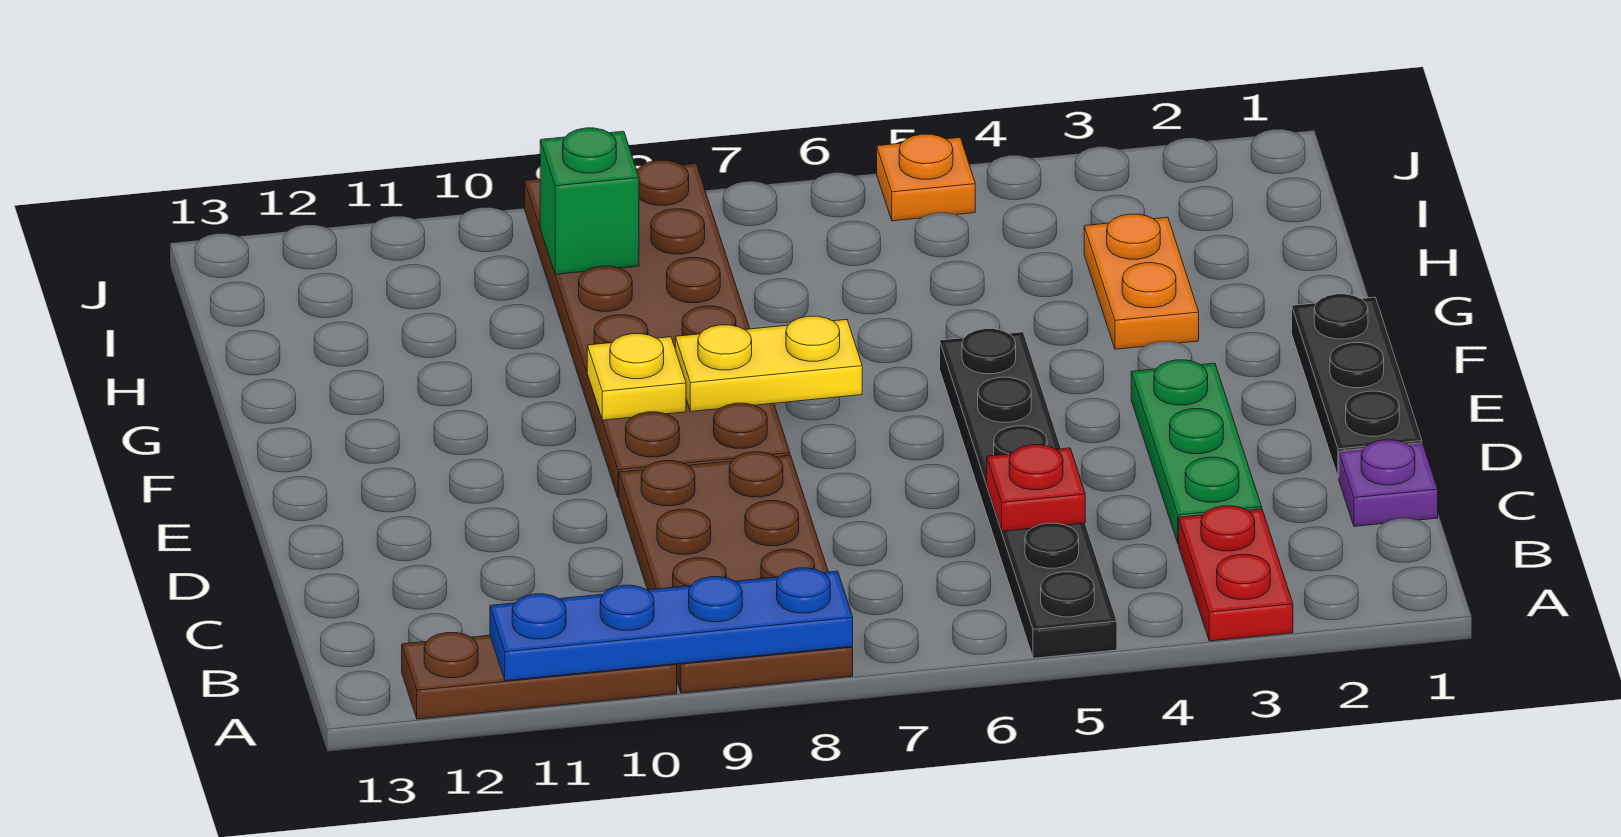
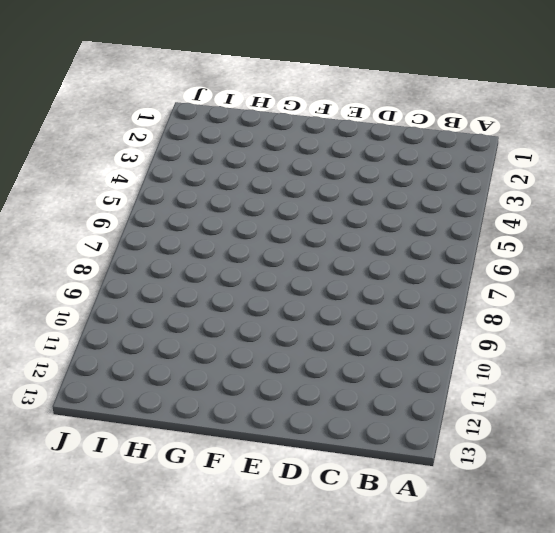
none -> red plate A3:B3 level 1
none -> black plate A5:F5 level 1
none -> brown plate A8:D9 level 1

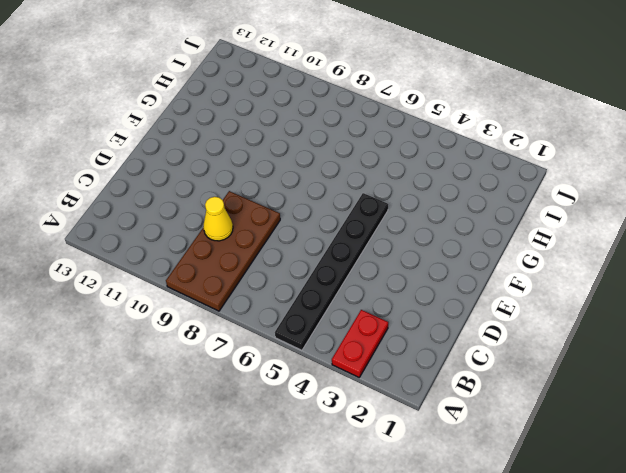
yellow cone C9 level 2 -> none
none -> brown plate A10:A12 level 1
none -> purple plate C1 level 1
none -> green plate C3:E3 level 1

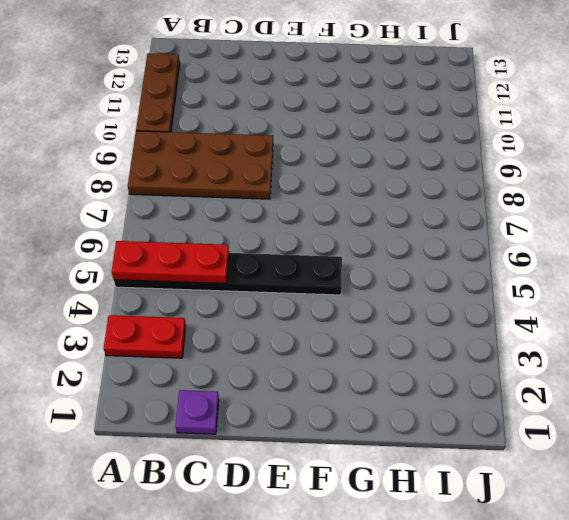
red plate A5:C5 level 2 -> red plate C5 level 2
none -> green plate C3:E3 level 1
none -> black plate D1:F1 level 1
none -> brown plate E8:J9 level 1

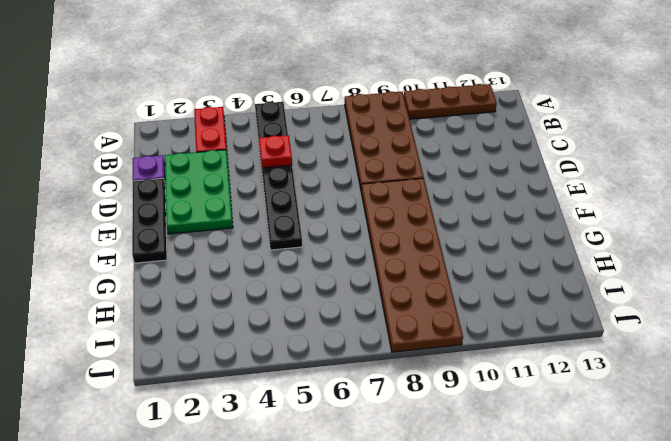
green plate C2:E3 level 1 -> green plate C3:E3 level 1
none -> orange plate G3:H3 level 1
none -> orange plate J5 level 1
none -> blue plate A8:A11 level 2

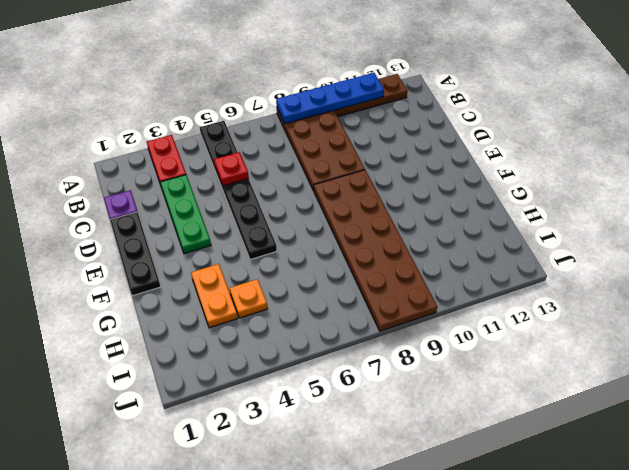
orange plate H4 level 1 -> orange plate J5 level 1
none -> yellow plate F7:F8 level 2
none -> yellow plate F9 level 2
none -> green brick I9 level 2

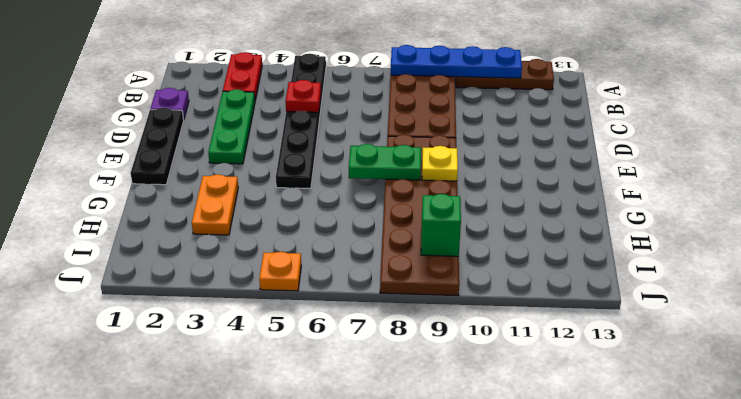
green plate F7:F8 level 2 -> yellow plate F7:F8 level 2

